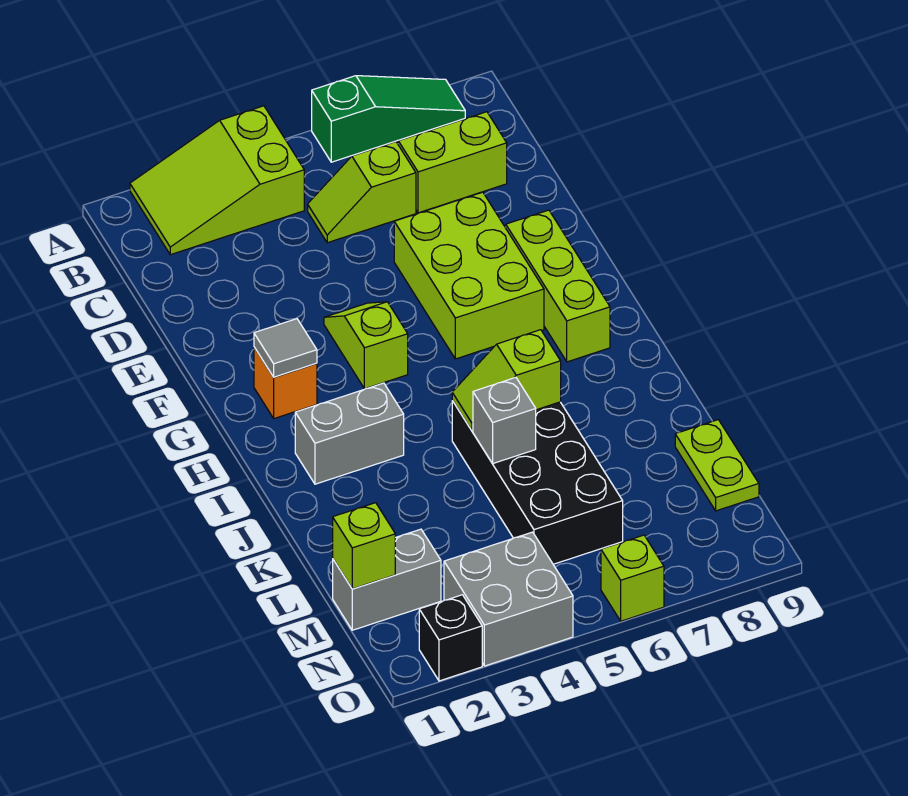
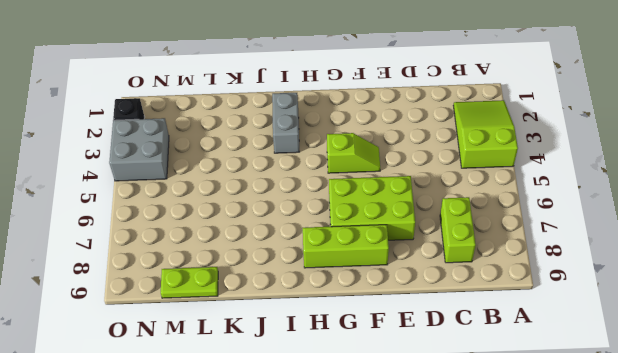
none -> green slope A6:A8 level 1 top 6
none -> lime slope C5:C6 level 1 top 6
none -> orange brick G2 level 1

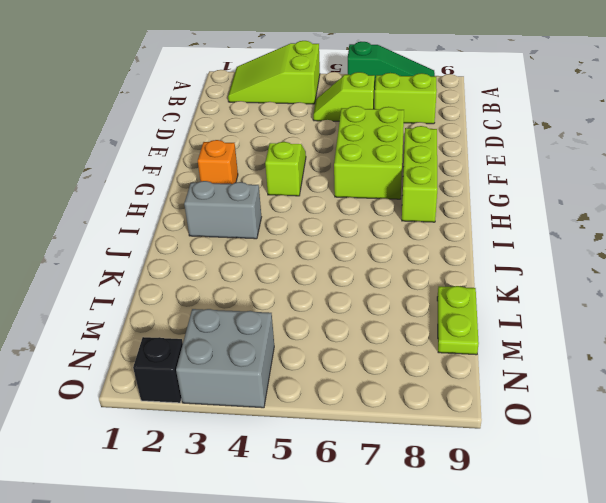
none -> black brick J5:M6 level 1
none -> grey brick M1:M2 level 1
none -> lime brick O6 level 1

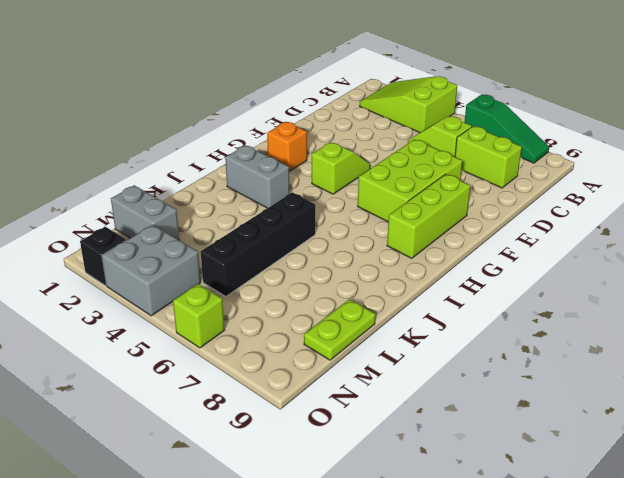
black brick J5:M5 level 1 -> black brick J5:M6 level 1
none -> grey tile G2 level 2
none -> lime slope J5:J6 level 2 top 6
none -> grey brick K5 level 2

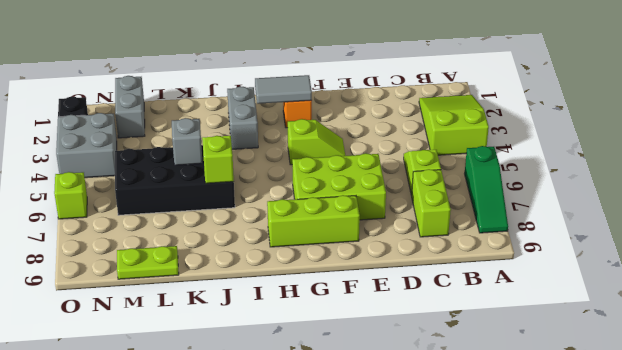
grey tile G2:H2 level 2 -> grey tile G2 level 2
none -> lime brick M1 level 2

